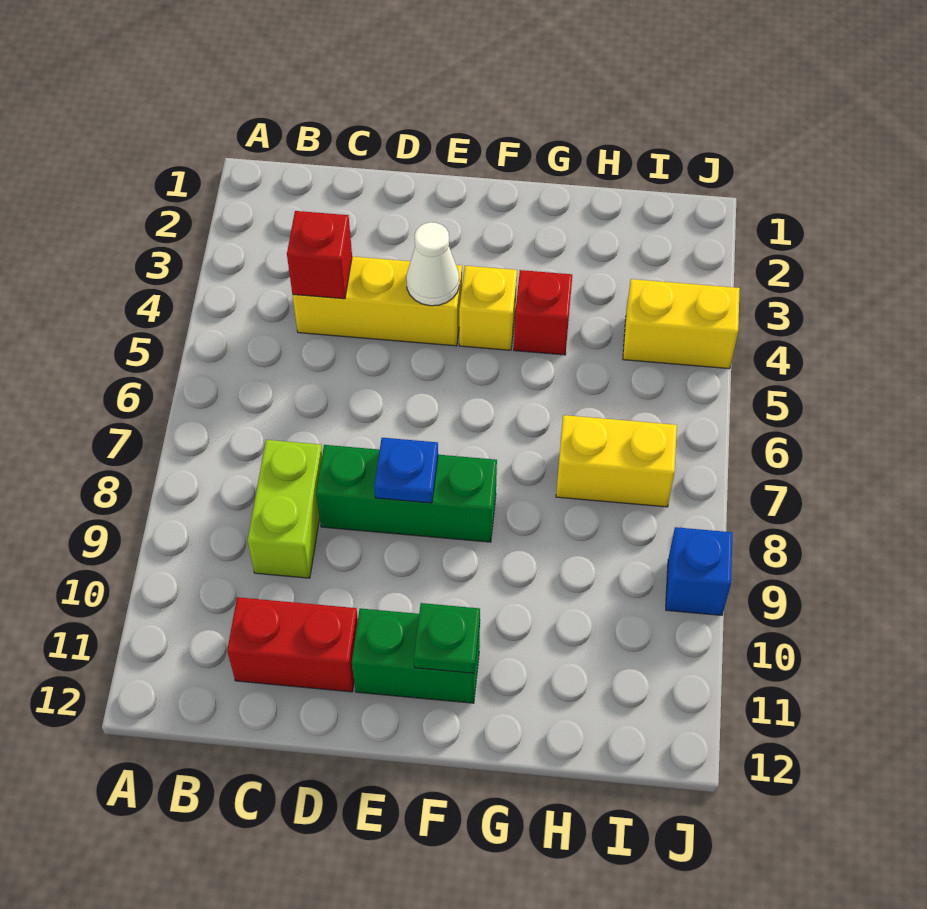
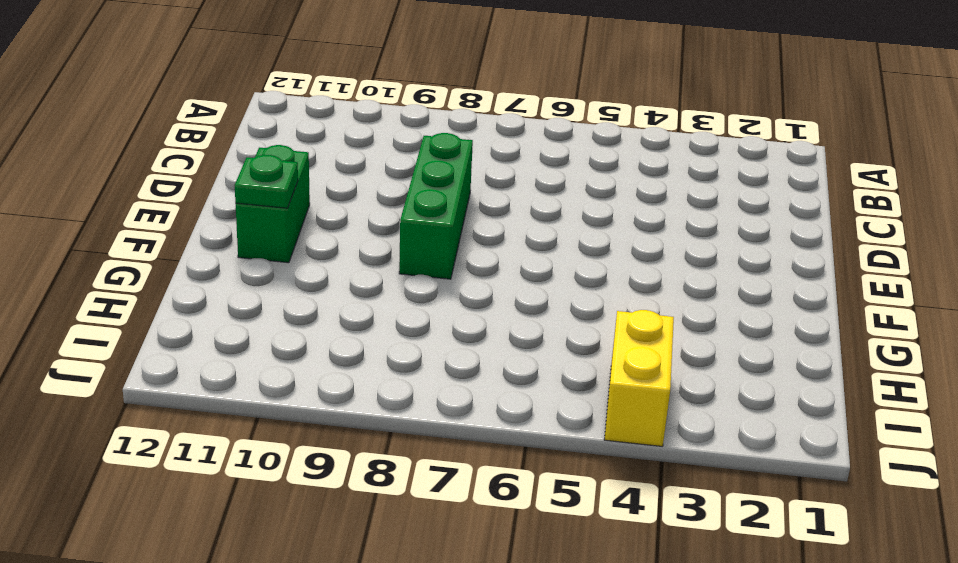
none -> yellow brick C4:E4 level 1
none -> lime brick C8:C9 level 1
none -> red brick C11:D11 level 1

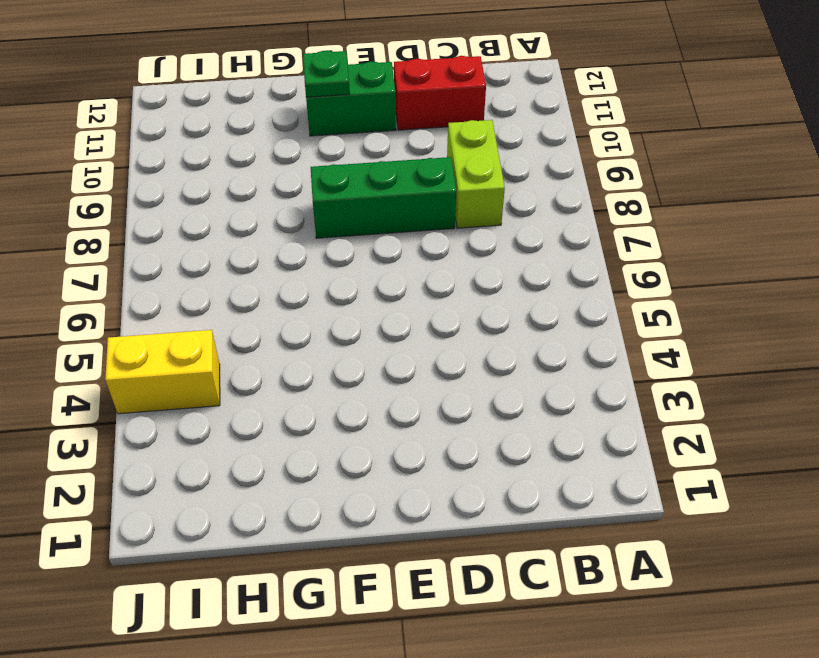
none -> yellow brick C4:E4 level 1
none -> yellow brick F4 level 1
none -> red brick G4 level 1

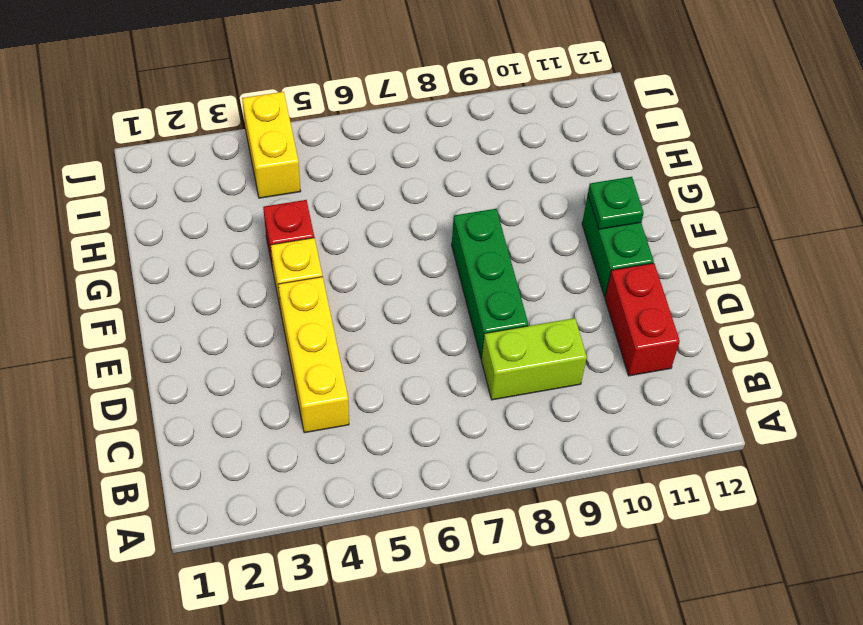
none -> yellow brick H7:I7 level 1
none -> blue brick J9 level 1
none -> red brick C4 level 2

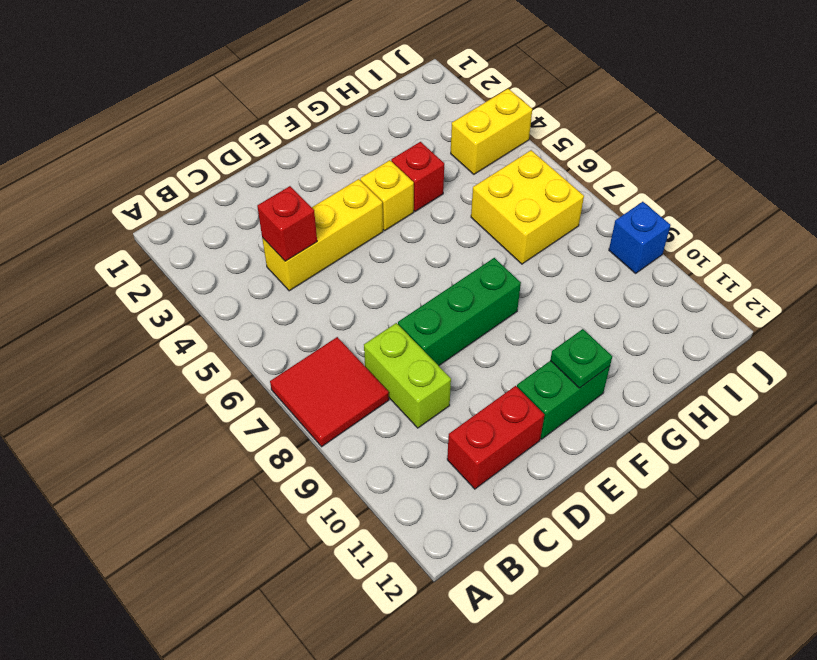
red tile A7:B8 level 1 -> none
yellow brick H6:I7 level 1 -> yellow brick H7:I7 level 1
none -> white cone E4 level 2
none -> blue plate E8 level 2

